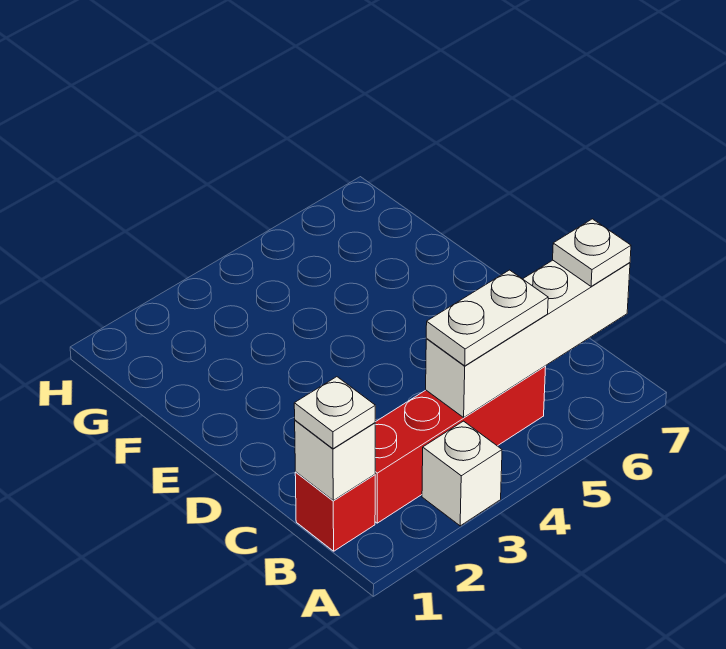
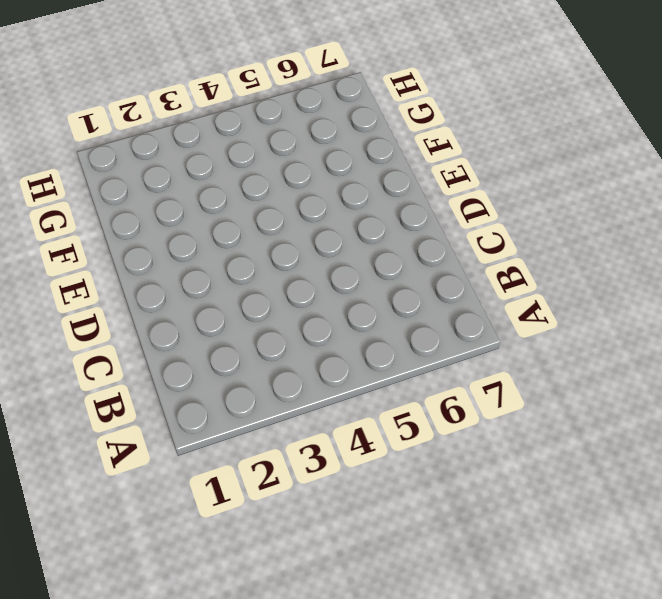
none -> white brick A3 level 1
none -> red brick B1 level 1

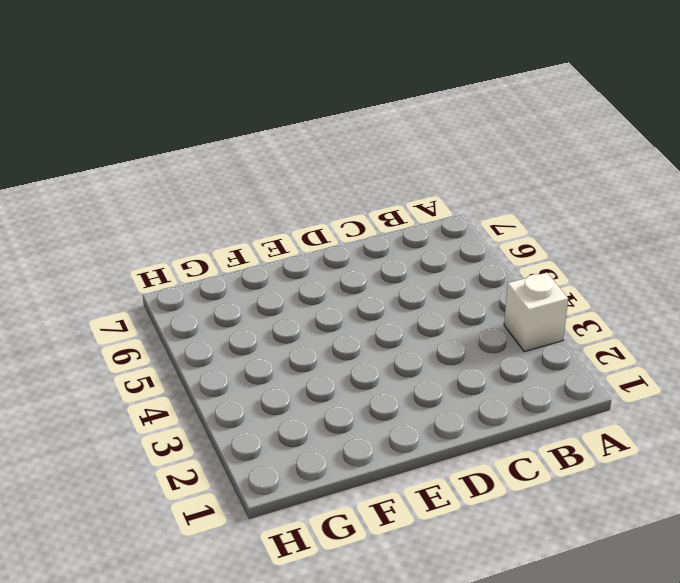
none -> red brick B1 level 1
none -> red brick B2:B5 level 1

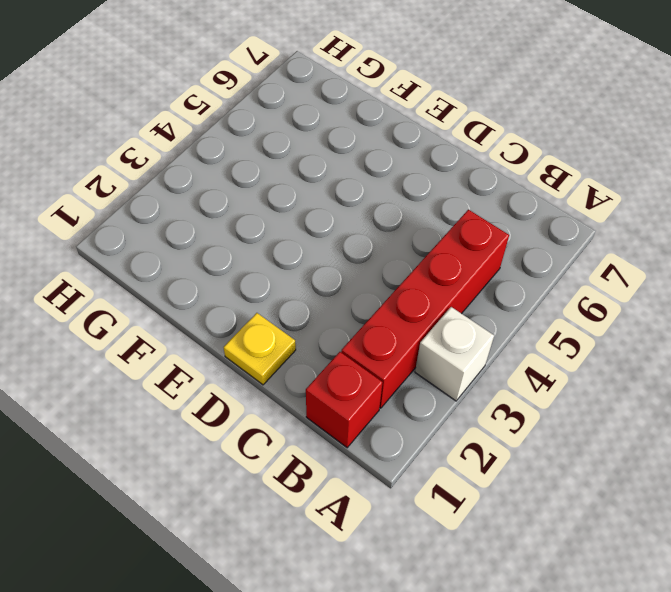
yellow plate D1 level 1 -> none
none -> white brick B1 level 2
none -> white brick B4:B7 level 2

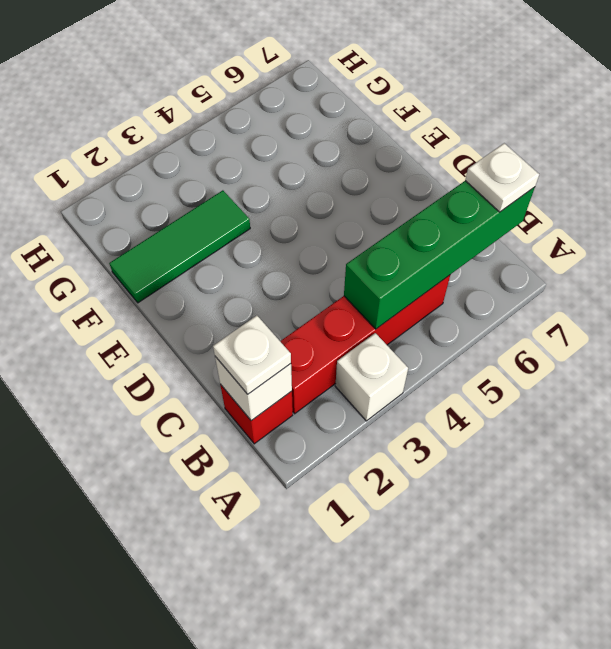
green brick B4:B7 level 2 -> white brick B4:B7 level 2
green tile F1:F3 level 1 -> none
none -> white plate B4:B5 level 3

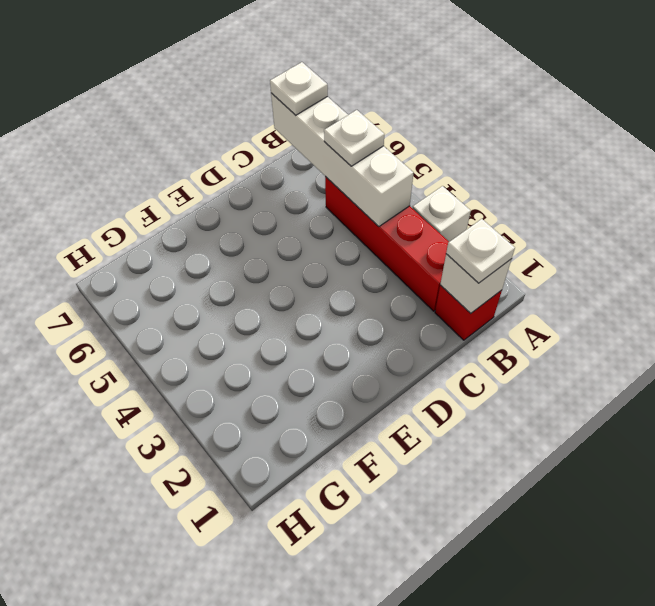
white plate B5 level 3 -> white plate B4:B5 level 3

